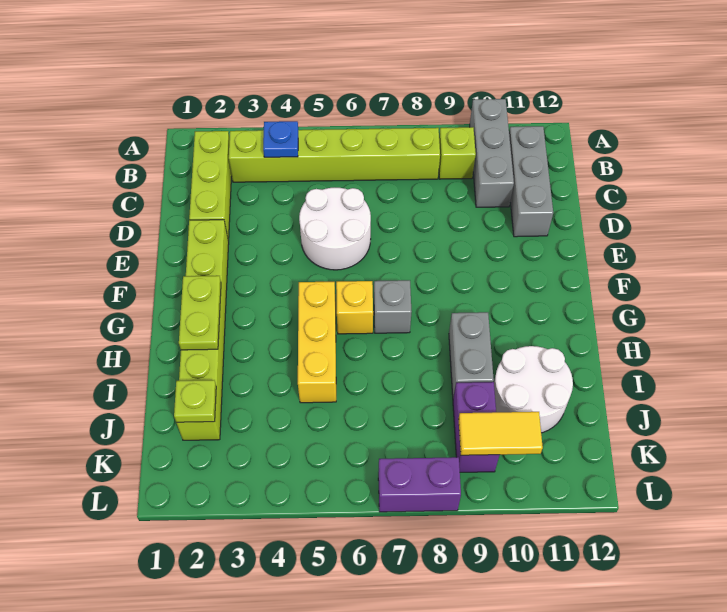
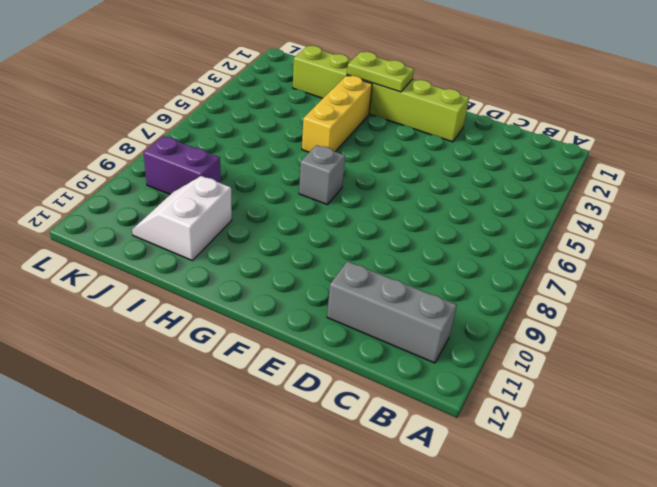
yellow brick H3:H5 level 1 -> yellow brick G5:I5 level 1
white slope I10:J11 level 1 top I -> white round brick I10:J11 level 1
none -> grey brick A10:C10 level 1
none -> lime brick B2:D2 level 1
none -> lime brick B3:B8 level 1

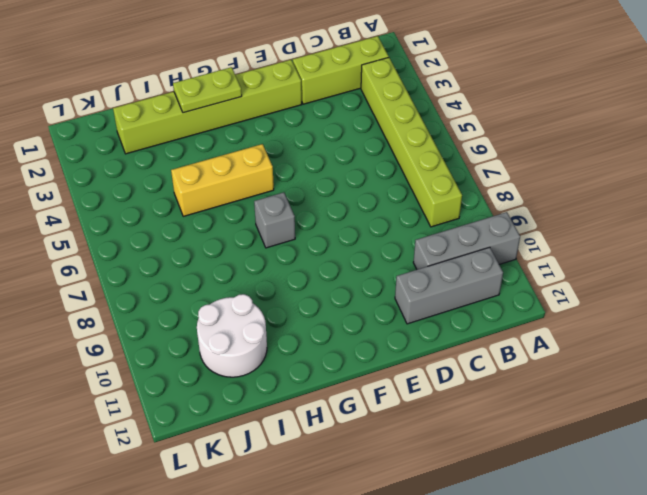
none -> lime brick B9 level 1
none -> white round brick D5:E6 level 1
none -> yellow brick G6 level 1

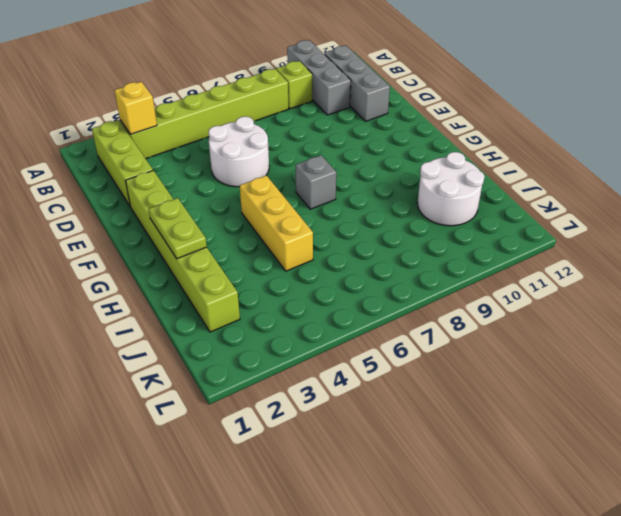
yellow brick B3 level 2 -> yellow brick G6 level 1
none -> grey brick H9:I9 level 1
none -> purple brick J9:K9 level 1
none -> purple brick L7:L8 level 1

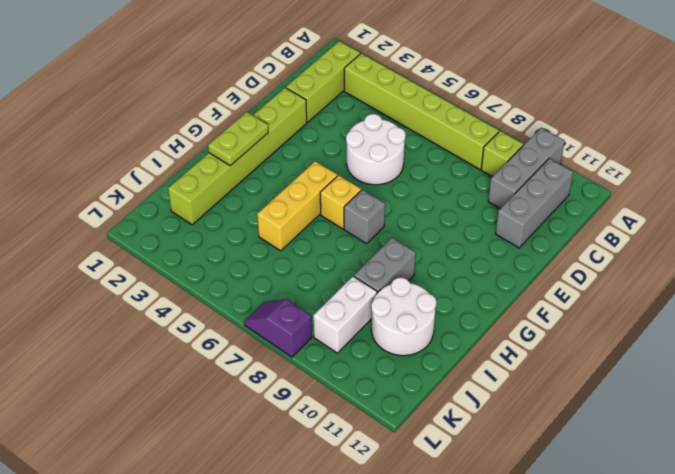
white brick J9:K9 level 1 -> purple brick J9:K9 level 1
purple slope L7:L8 level 1 top 8 -> purple brick L7:L8 level 1
none -> blue plate B4 level 2
none -> lime plate J2 level 2
none -> yellow tile K9:K10 level 2

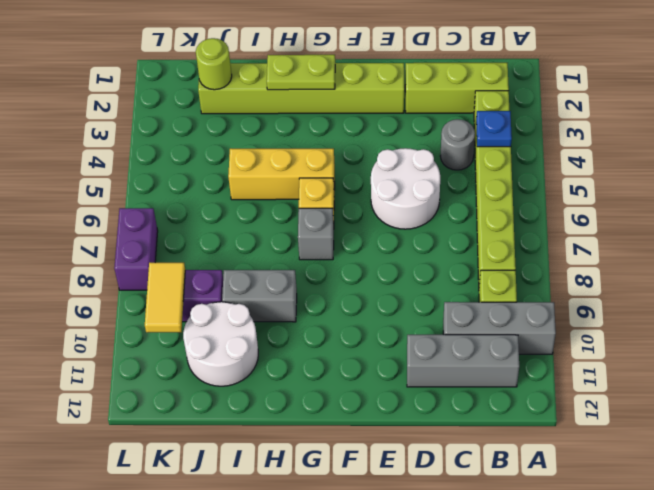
grey round brick C4 level 1 -> none
lime round brick J2 level 2 -> lime plate J2 level 2

